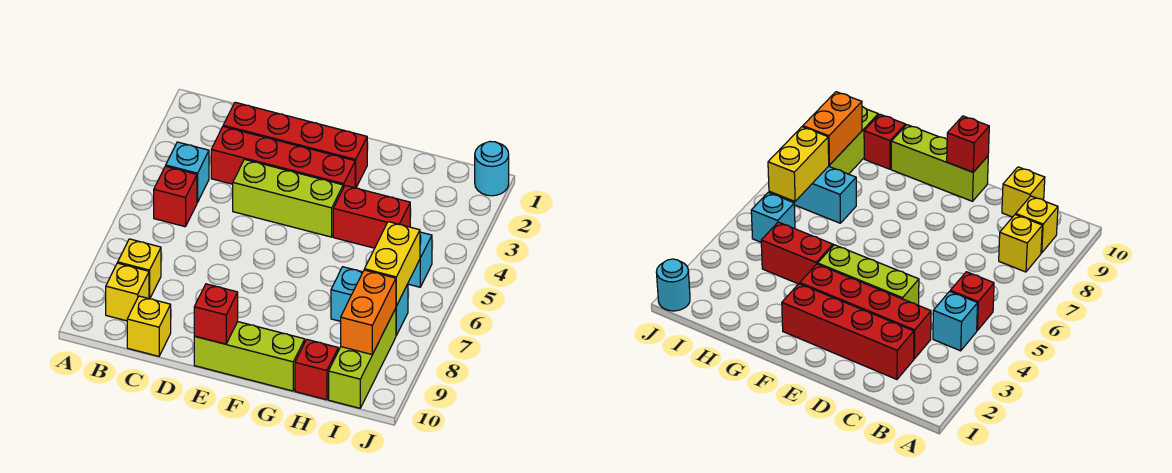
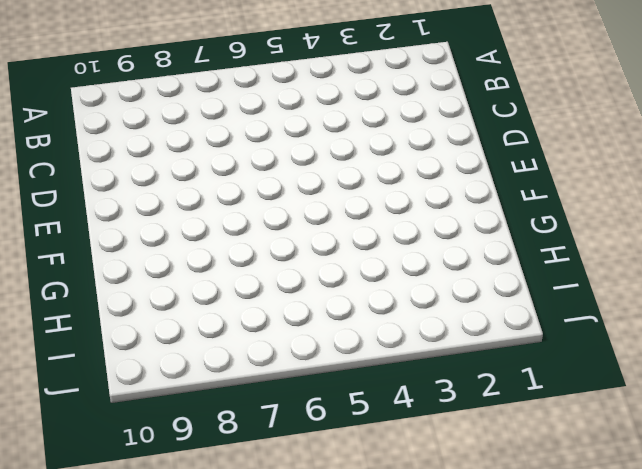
none -> cyan brick B4 level 1
none -> red brick B5 level 1
none -> yellow brick B8 level 1

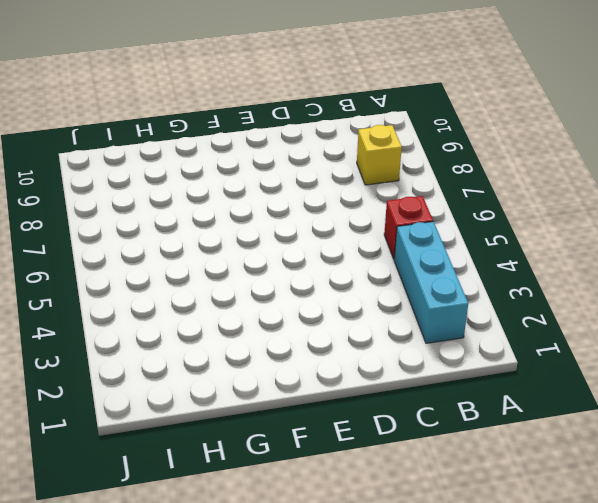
cyan brick B2:B4 level 1 -> cyan brick B4 level 1
none -> yellow brick B9 level 1
none -> red brick C2:F2 level 1
none -> red brick C3:F3 level 1

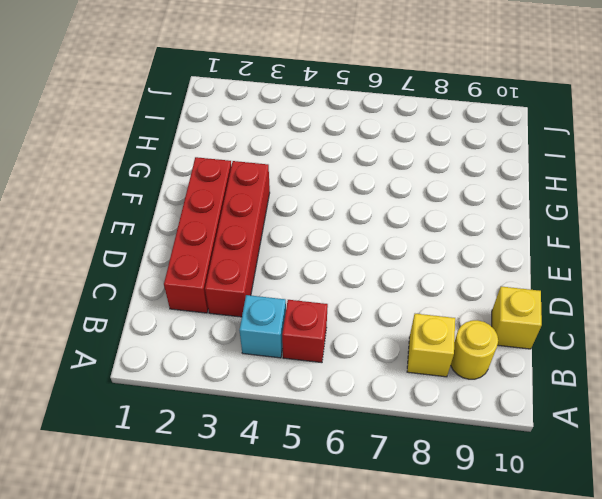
yellow round brick B9 level 1 -> yellow brick B9 level 1
none -> lime brick D4:F4 level 1
none -> lime brick E10:G10 level 1
none -> red brick G4:H4 level 1

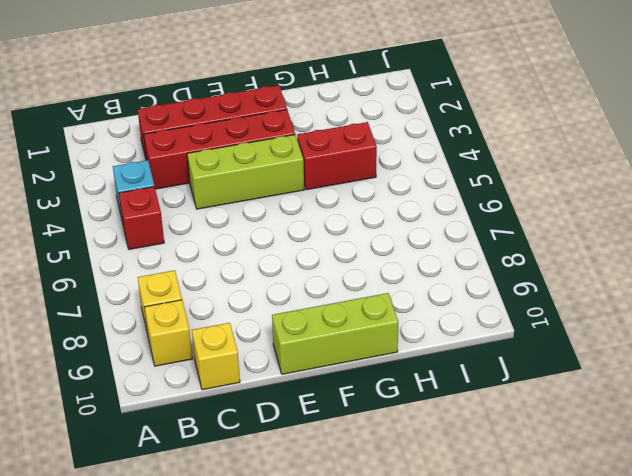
none -> cyan brick H7:I7 level 1
none -> red brick H10 level 1
none -> cyan brick I5 level 1

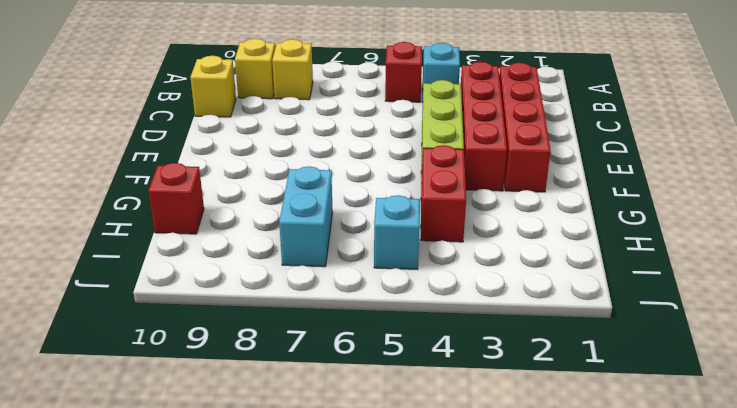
none -> lime brick E10:G10 level 1
none -> lime brick I8:I10 level 1
none -> cyan round brick J1 level 1

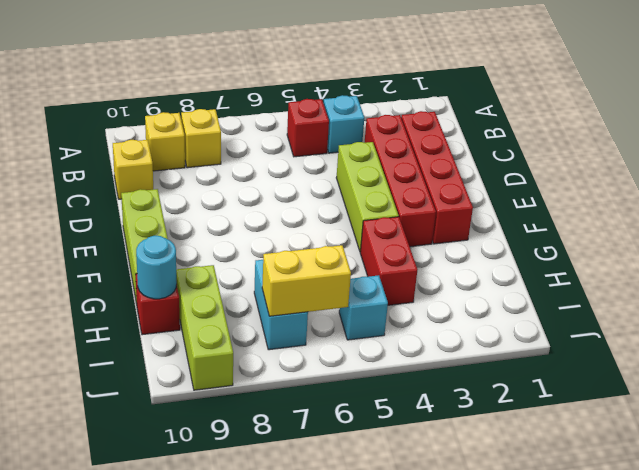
lime brick H9:J9 level 1 -> lime brick I8:I10 level 1
cyan round brick H10 level 2 -> cyan round brick J1 level 1
none -> red brick E10 level 2
none -> orange brick I8:I9 level 2

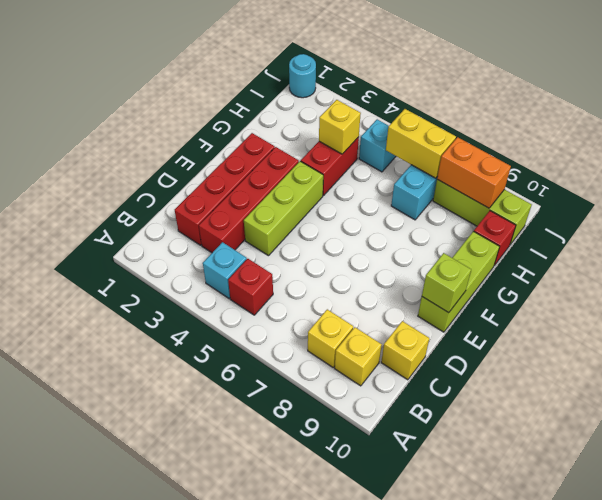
lime brick E10 level 2 -> red brick E10 level 2
yellow brick H4 level 2 -> none

